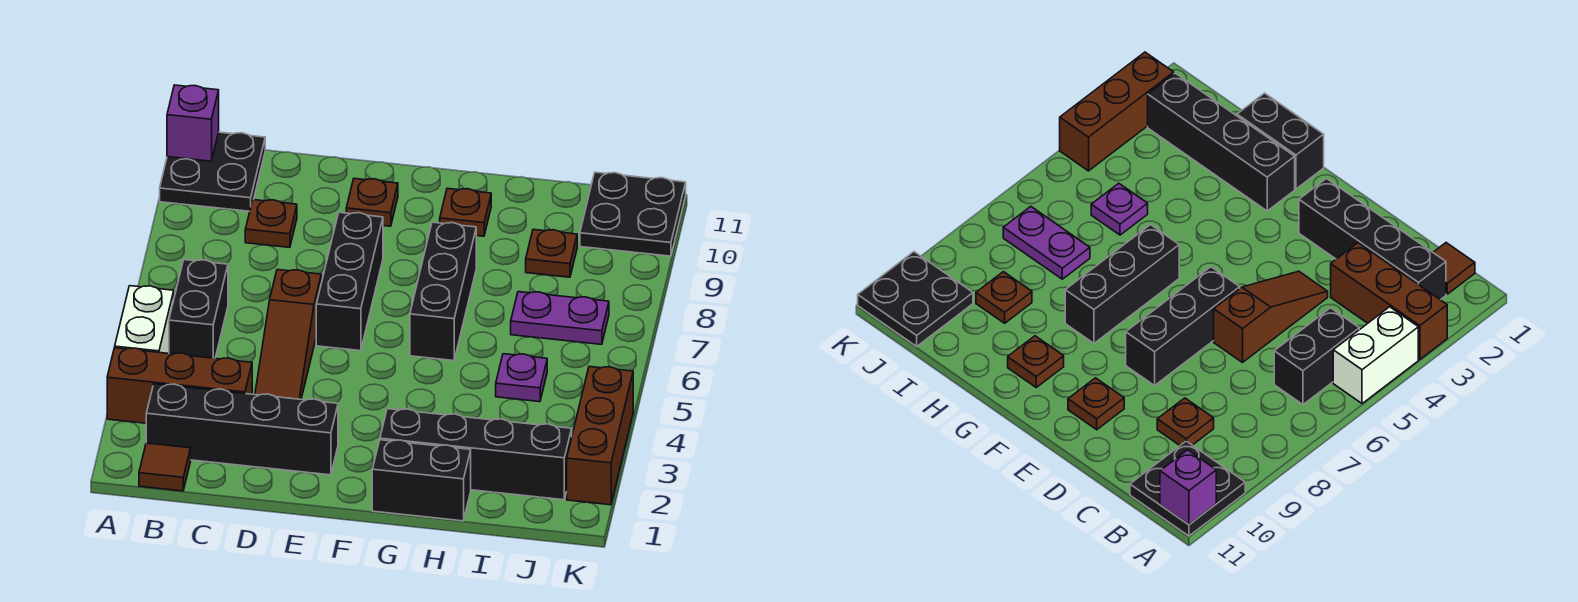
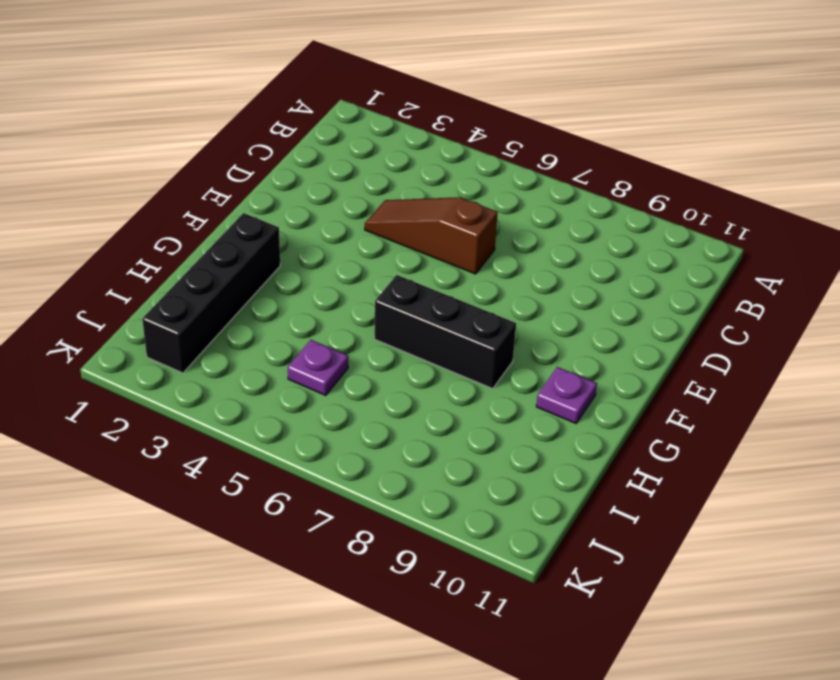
purple plate G10 level 1 -> brown plate G10 level 1
none -> brown brick A3:C3 level 1
none -> white brick A4:A5 level 1
none -> black plate A10:B11 level 1

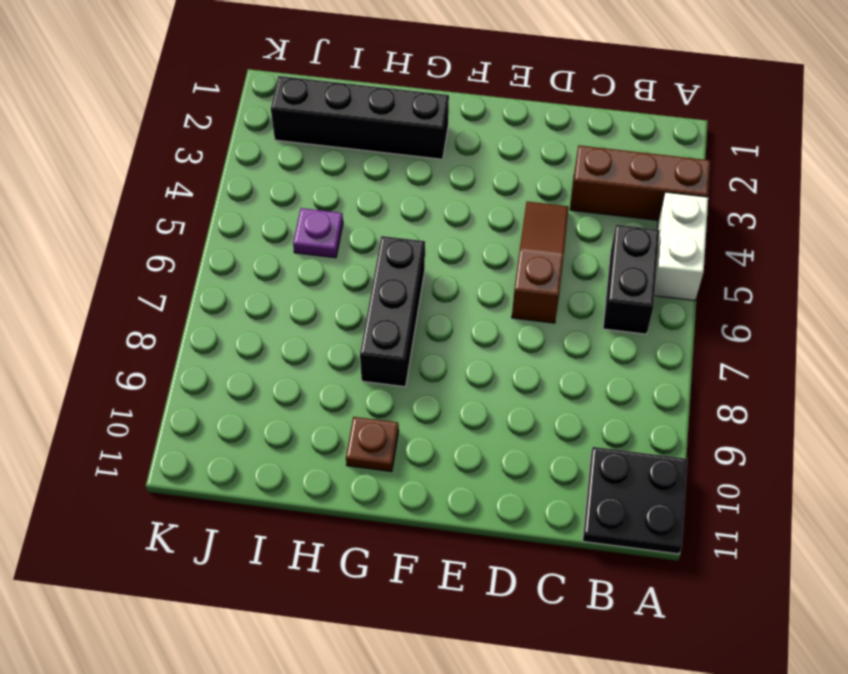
none -> brown tile B1 level 1
none -> black brick B2:E2 level 1
none -> brown plate C9 level 1

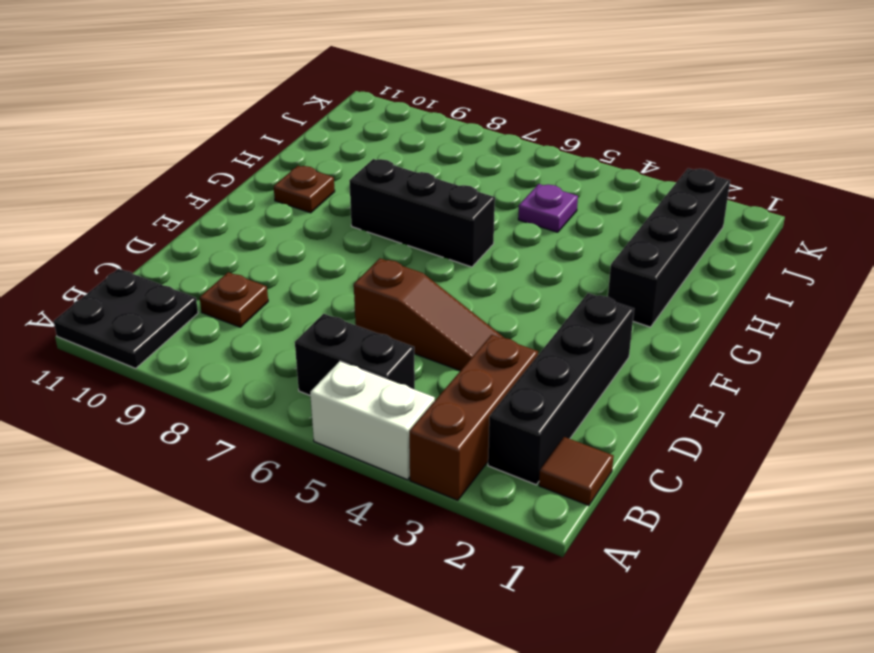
none -> black brick E6:E8 level 1
none -> brown plate E10 level 1
none -> black brick G1:H1 level 1

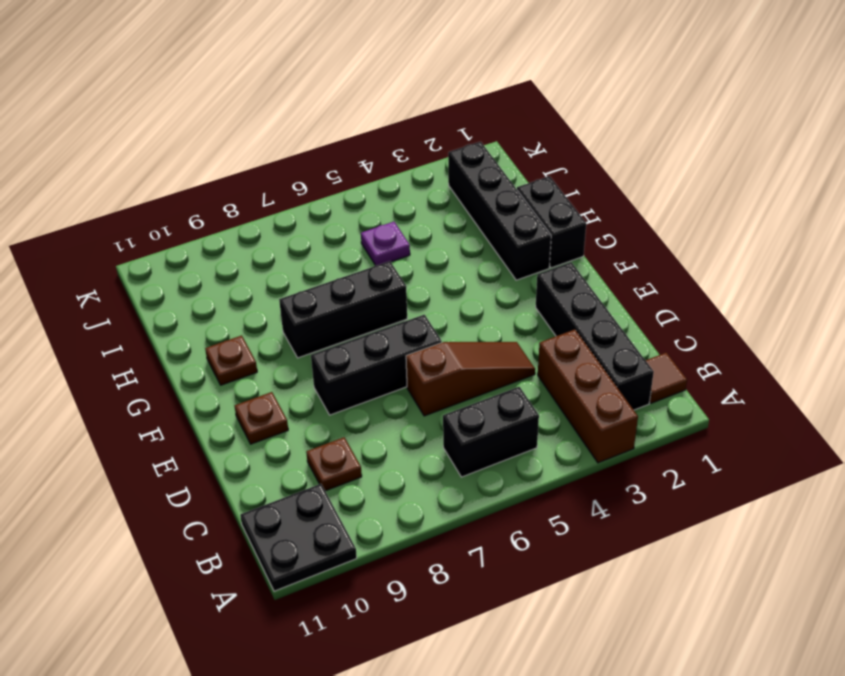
none -> white brick A4:A5 level 1
none -> purple plate I7:J7 level 1
none -> brown plate I9 level 1

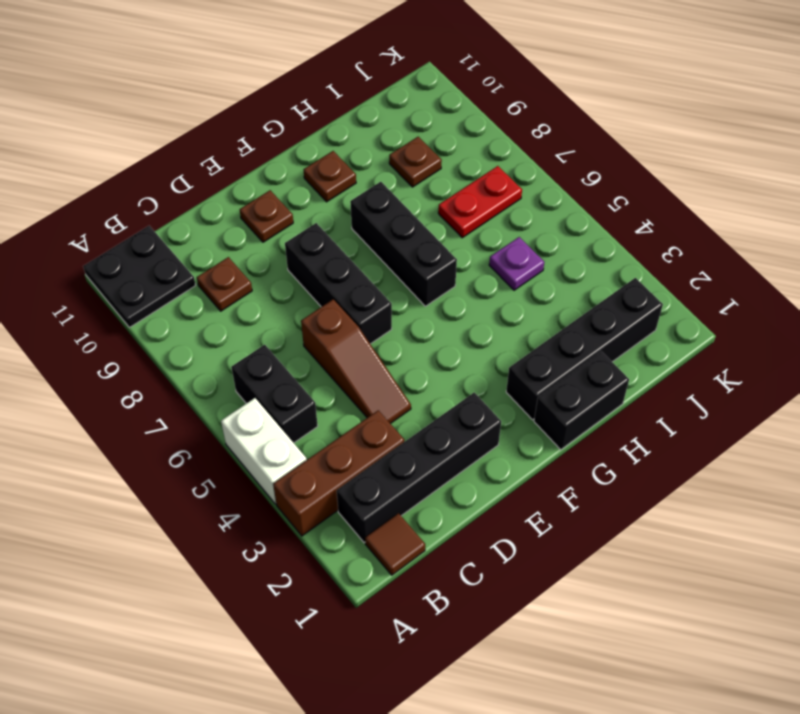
red plate I7:J7 level 1 -> purple plate I7:J7 level 1
none -> black plate J10:K11 level 1
none -> brown brick K2:K4 level 1
none -> purple brick A11 level 2

